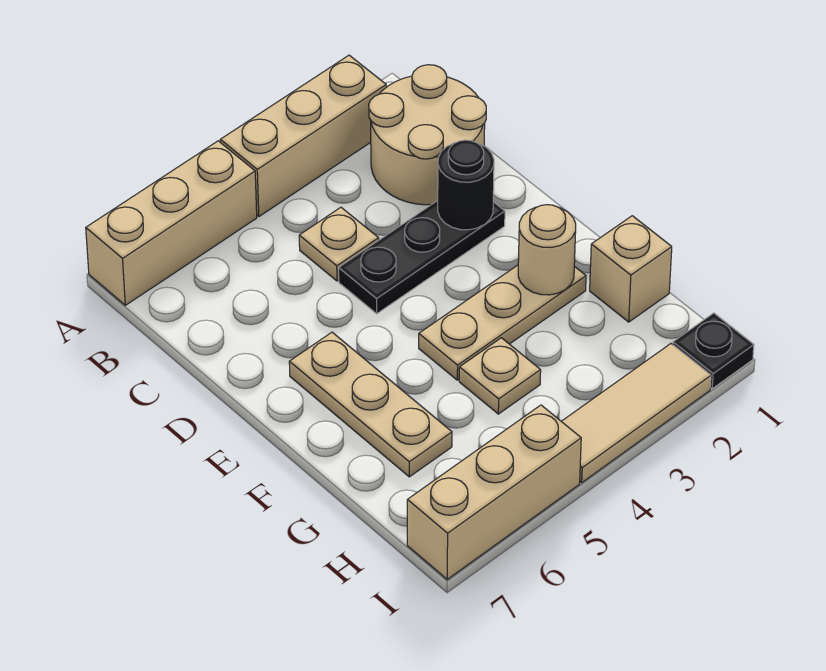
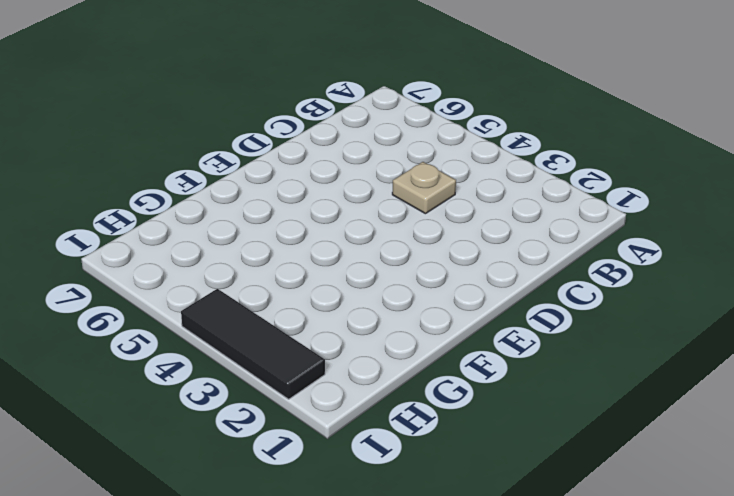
black tile I2:I4 level 1 -> tan tile I2:I4 level 1
none -> tan brick A2:A4 level 1
none -> tan brick A5:A7 level 1
none -> tan round brick B1:C2 level 1

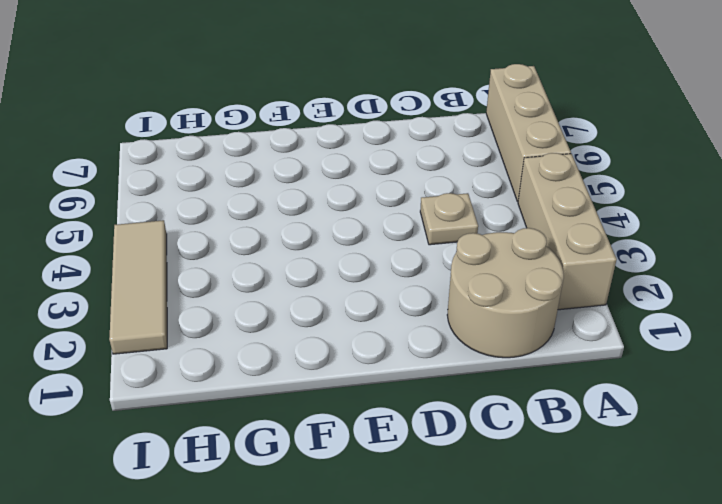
none -> black plate D2:D4 level 1
none -> tan plate E6:G6 level 1
none -> tan plate F2:F4 level 1

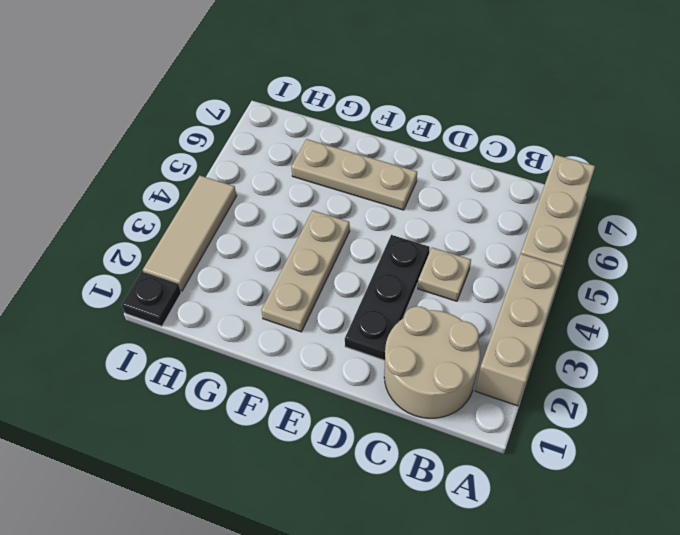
none -> tan brick G1 level 1
none -> tan plate G4 level 1
none -> tan brick I5:I7 level 1

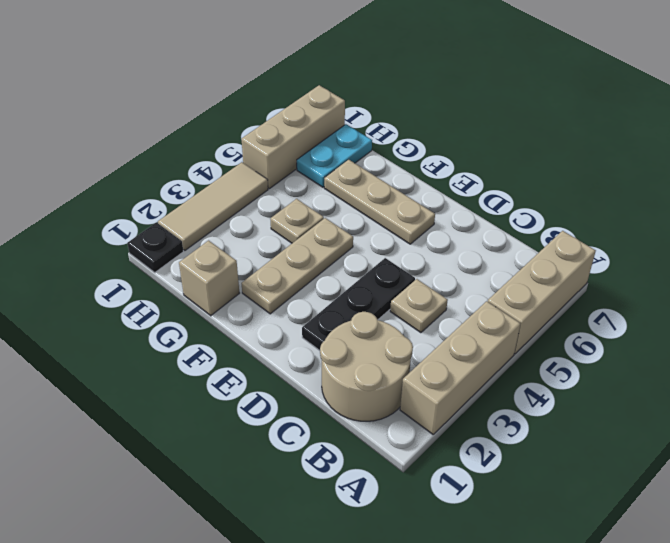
cyan plate H6:H7 level 1 -> none
none -> black round brick D2 level 2
none -> tan round brick F2 level 2

